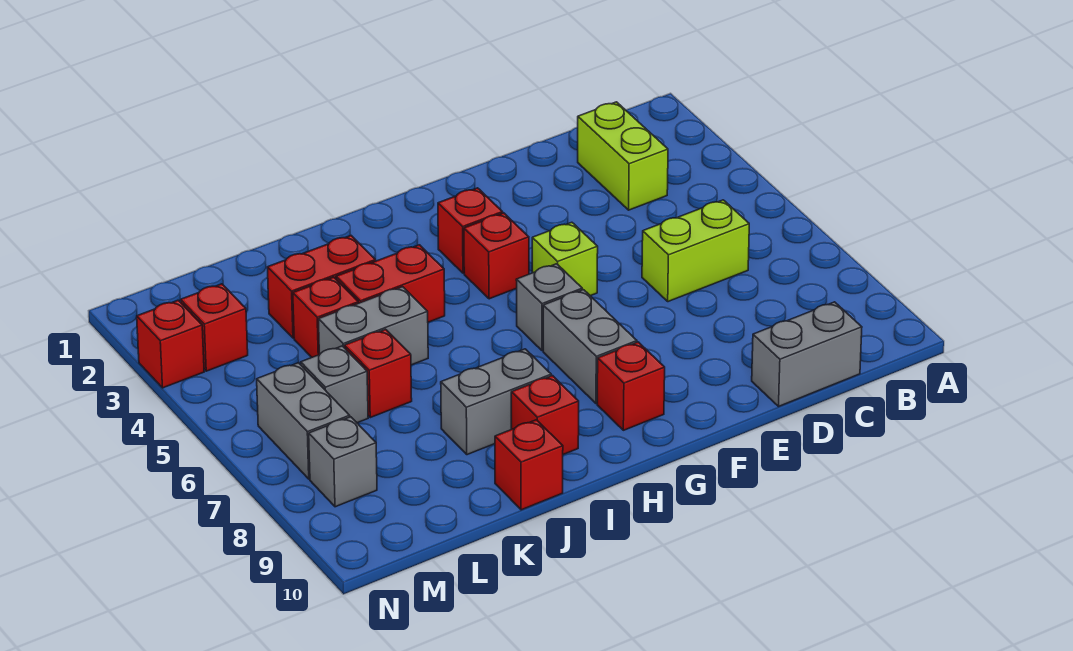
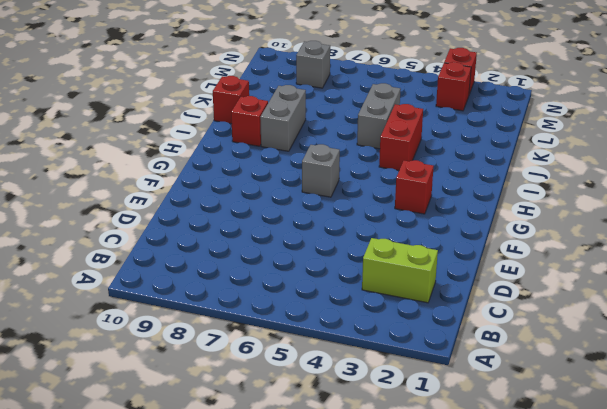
none -> lime brick C6:D6 level 1
none -> grey brick C10:D10 level 1
none -> lime brick F5 level 1

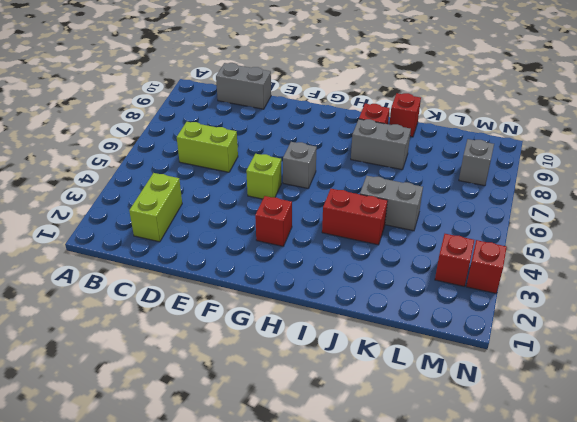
none -> red brick G4 level 1
none -> grey brick G7:G8 level 1
none -> red brick G9 level 1

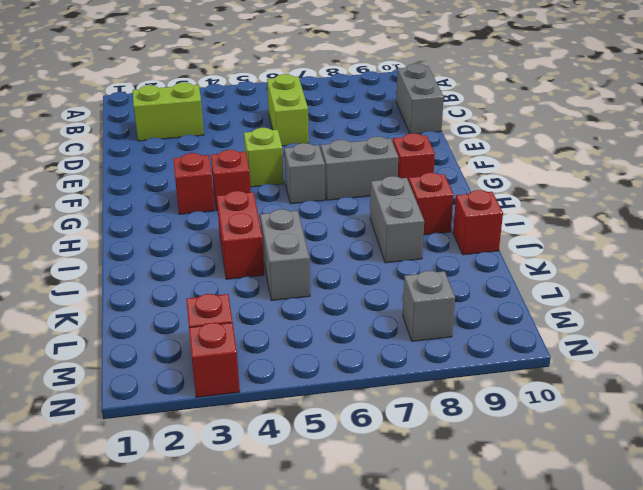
none -> red brick J3:K3 level 1
none -> red brick K4 level 1
none -> red brick K6 level 1

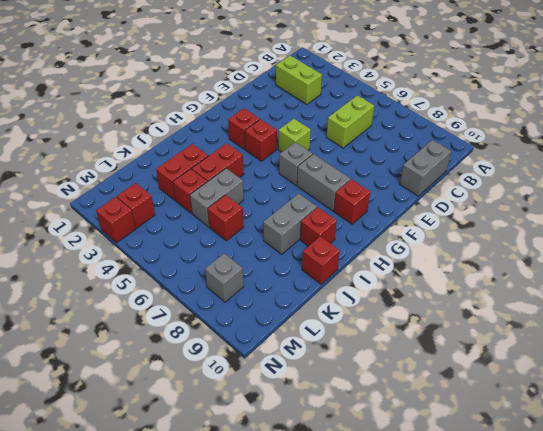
none -> grey brick L6 level 1
none -> grey brick M6:M7 level 1

